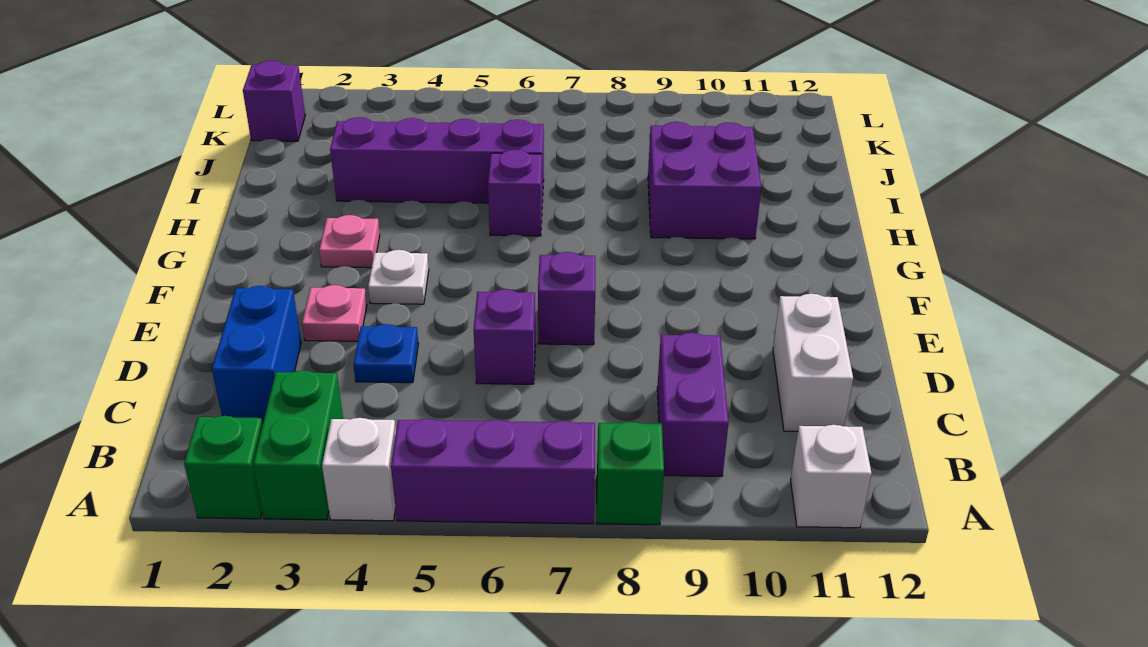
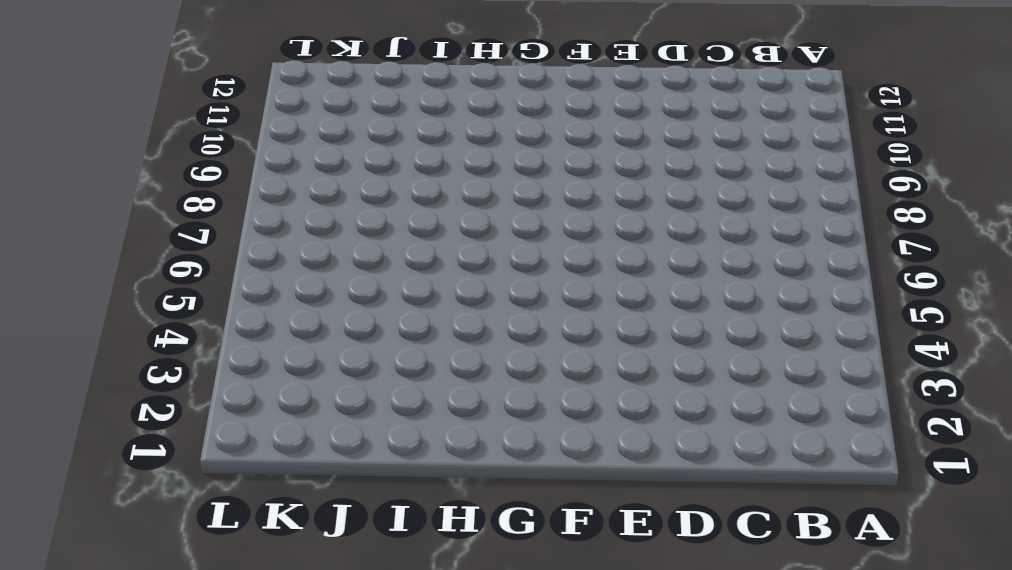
none -> green brick A2 level 1
none -> green brick A3:B3 level 1
none -> white brick A4 level 1

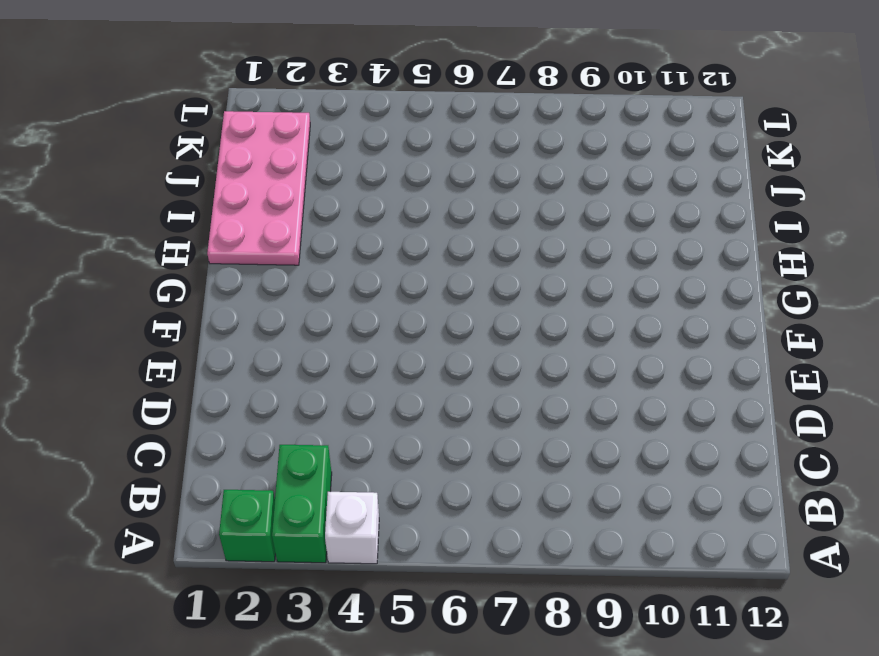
pink plate H1:K2 level 1 -> purple brick K1 level 1
none -> purple brick A5:A7 level 1
none -> green brick A8 level 1
none -> white brick A11 level 1

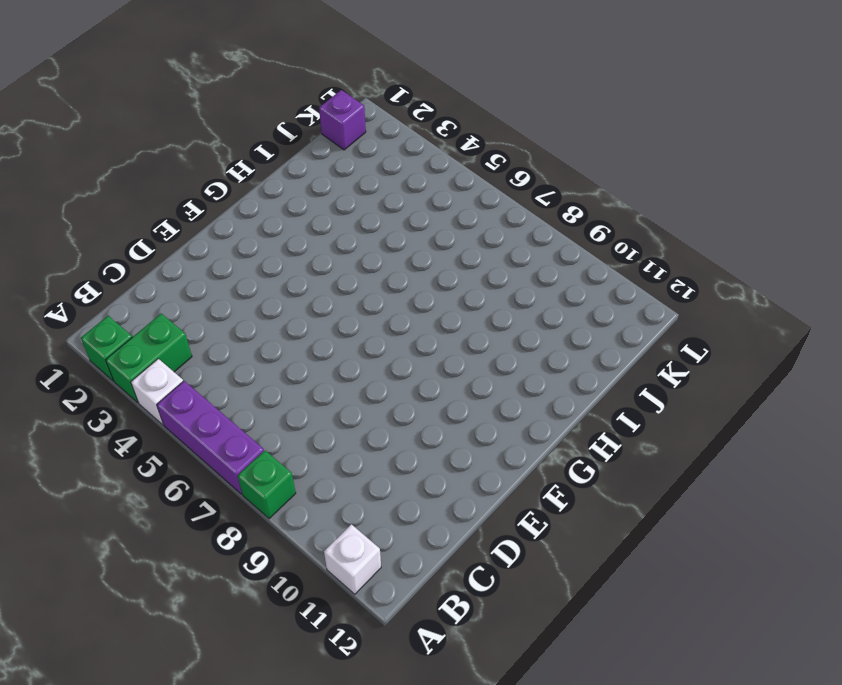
none -> purple brick B9:C9 level 1
none -> blue brick C2:D2 level 1
none -> white brick C11:D11 level 1

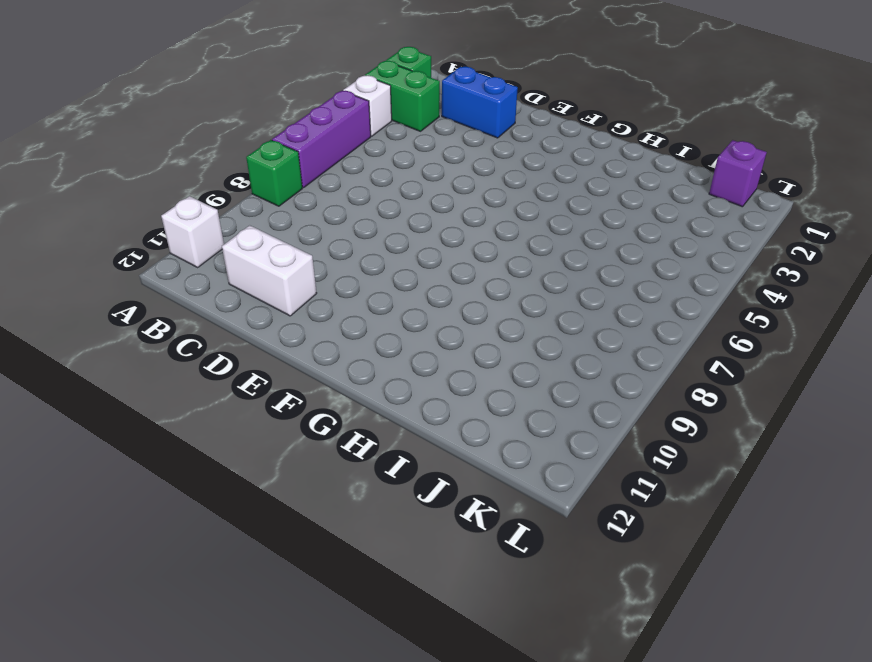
none -> purple brick B9:C9 level 1
none -> blue plate D4 level 1
none -> purple brick D6 level 1

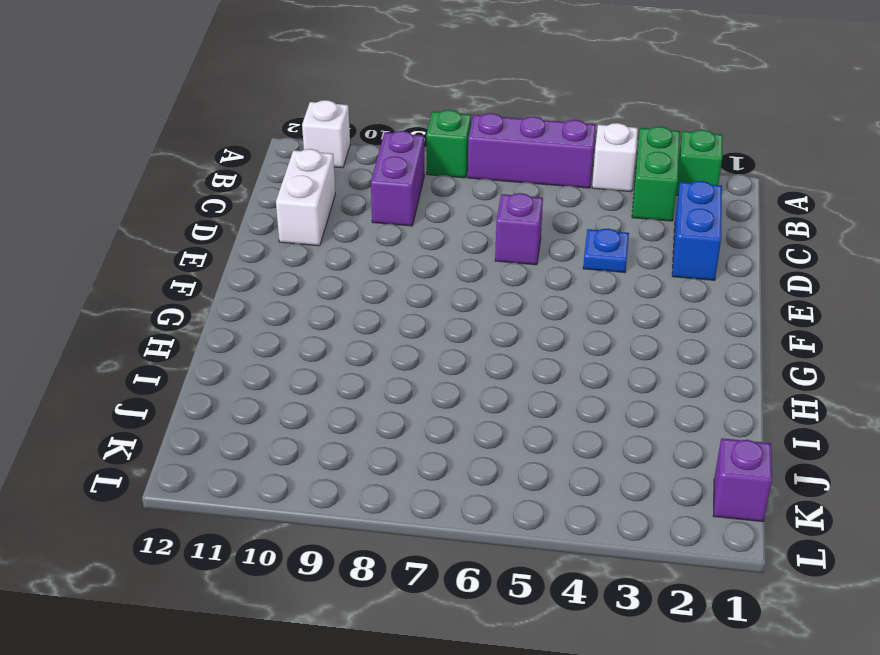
none -> pink plate E3 level 1
none -> purple brick E7 level 1
none -> white plate F4 level 1

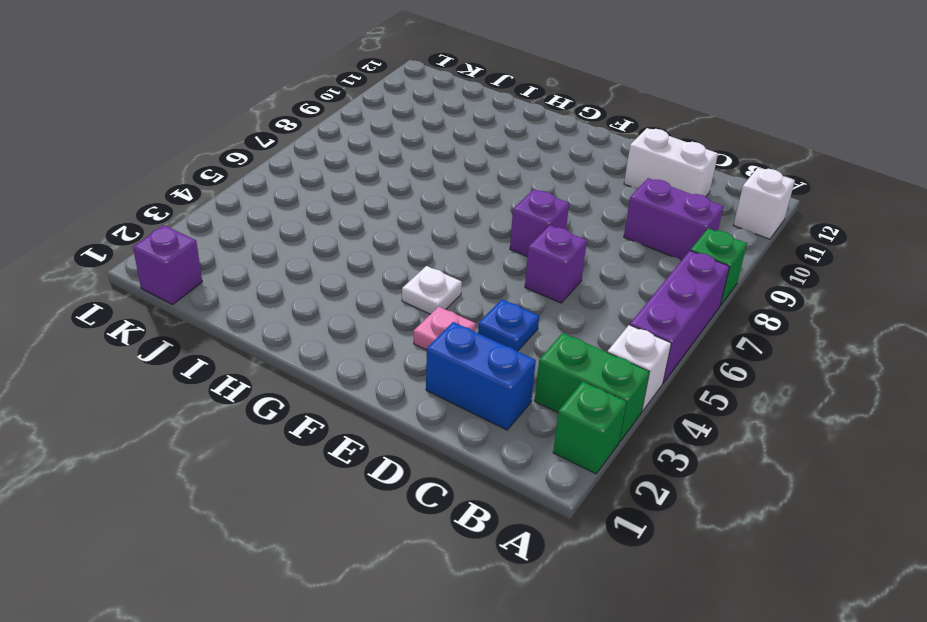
none -> pink plate G3 level 1
none -> purple brick H6 level 1
none -> purple brick H9:I10 level 1

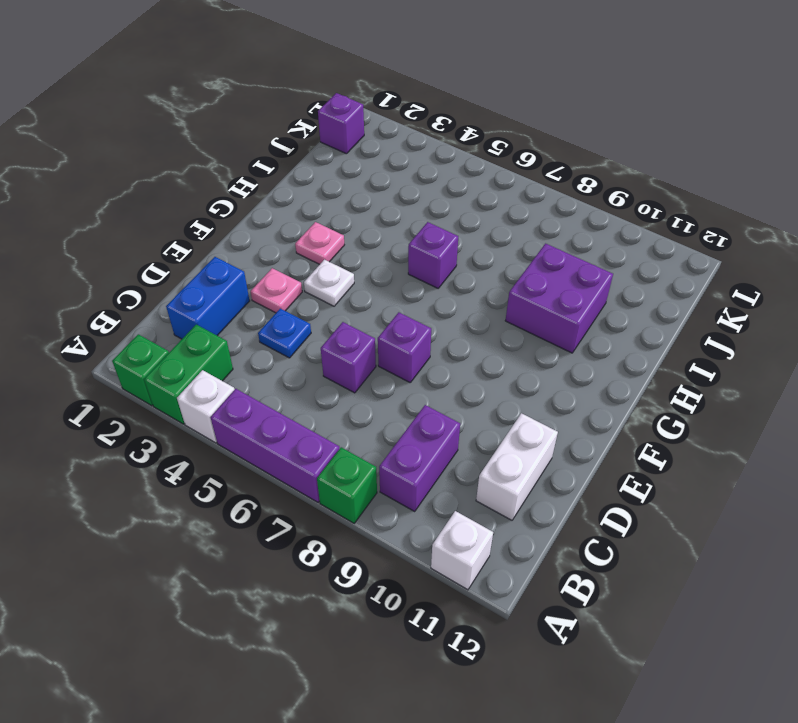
none -> purple brick I3:I6 level 1

